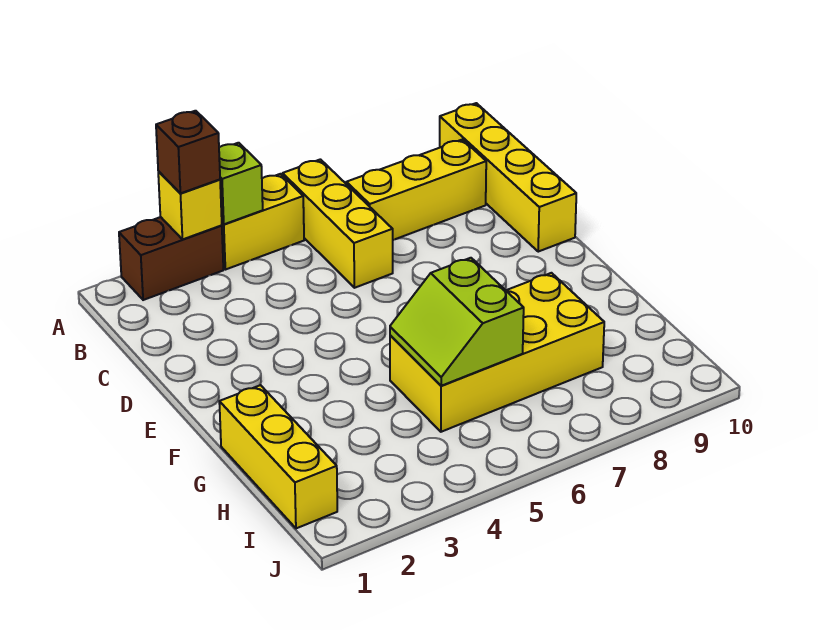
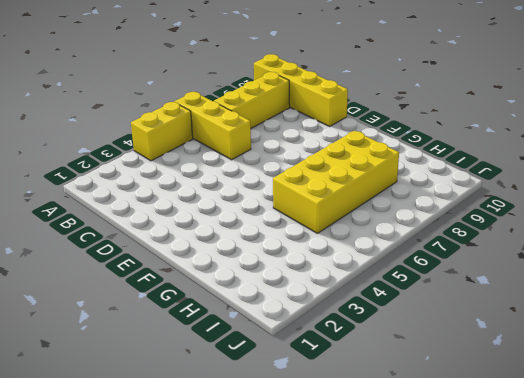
none -> brown brick A2:A3 level 1
none -> yellow brick G1:I1 level 1

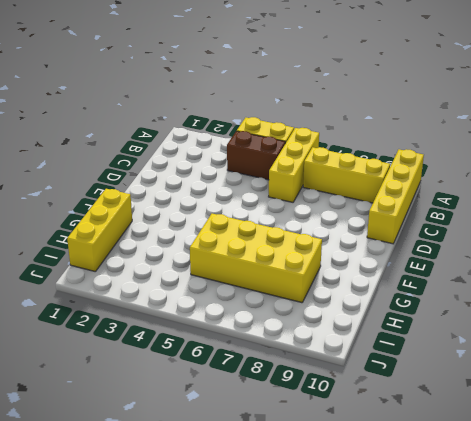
brown brick B4:B5 level 1 -> brown brick A2:A3 level 1
none -> yellow brick A3 level 2
none -> lime brick A4 level 2

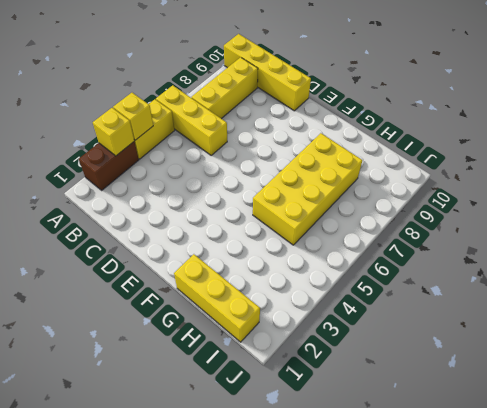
yellow brick A4 level 2 -> lime brick A4 level 2
none -> lime slope G5:H6 level 2 top 6
none -> brown brick A3 level 3

